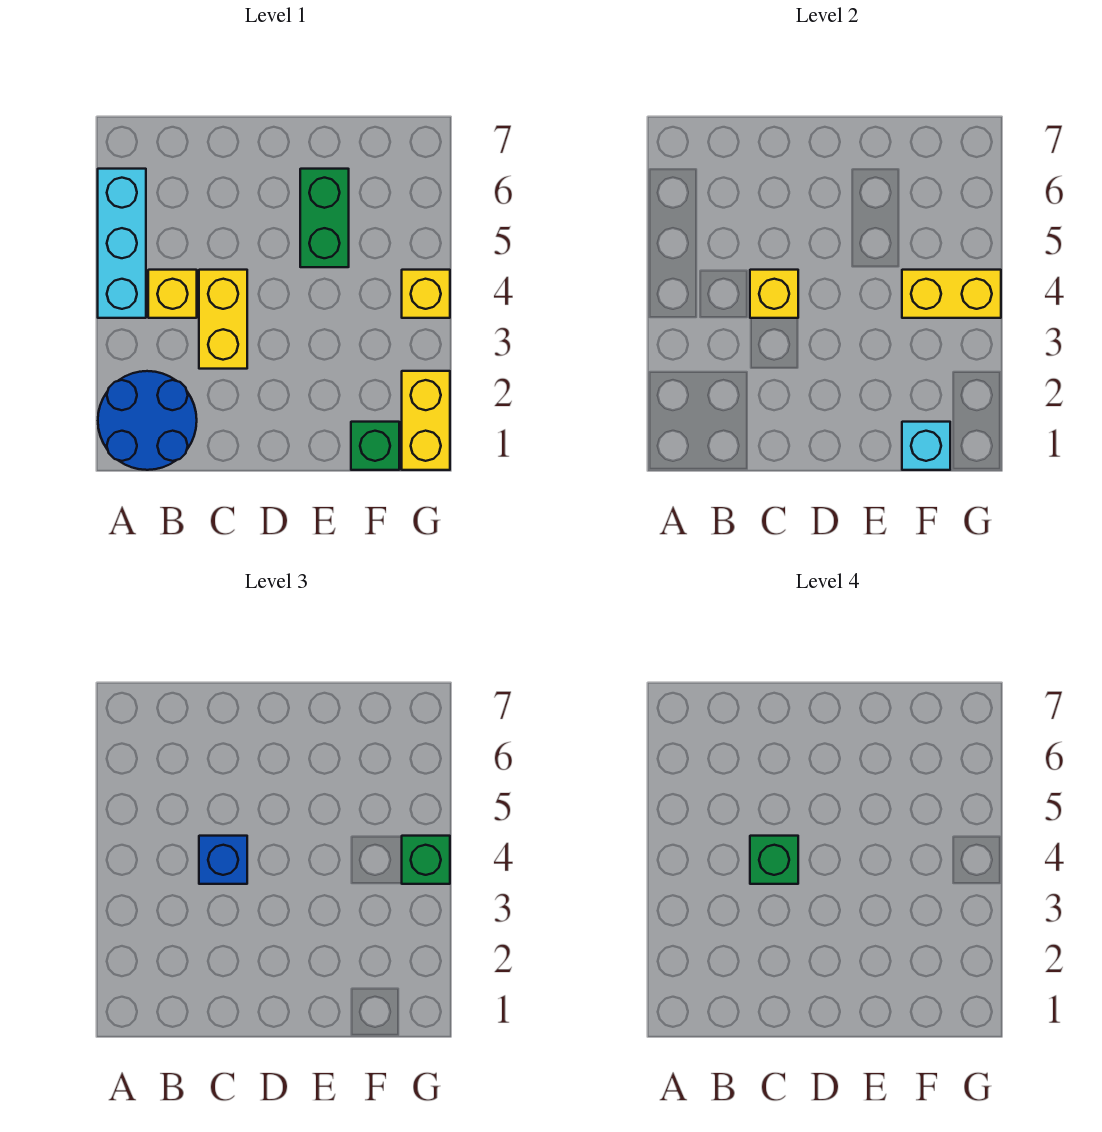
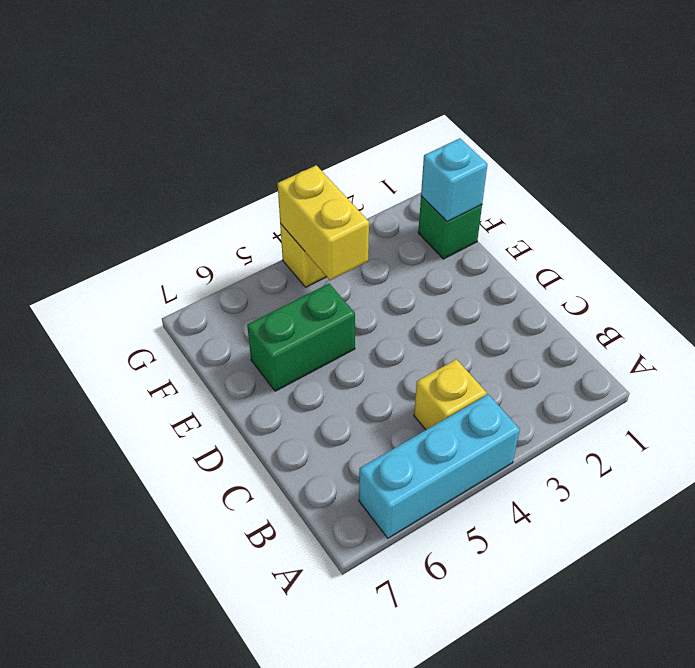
none -> blue round brick A1:B2 level 1
none -> yellow brick C3:C4 level 1
none -> yellow brick G1:G2 level 1

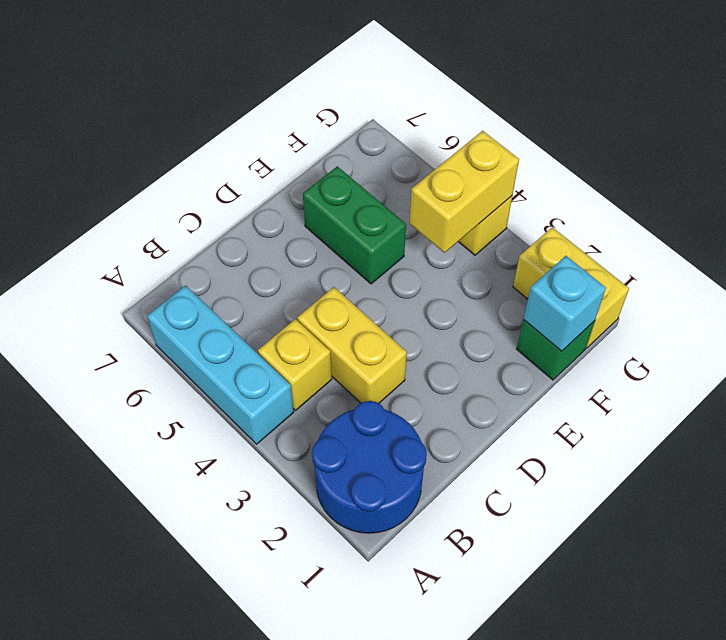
none -> yellow brick C4 level 2
none -> blue brick C4 level 3
none -> green brick G4 level 3

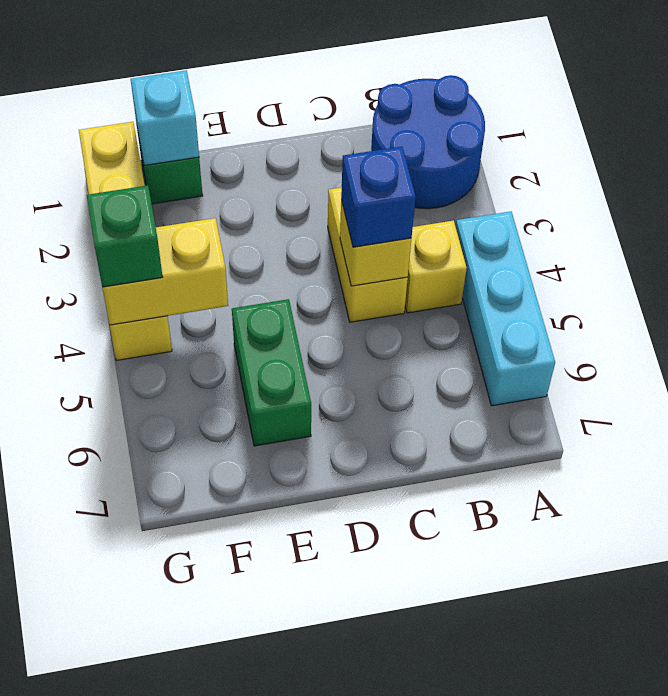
none -> green brick C4 level 4

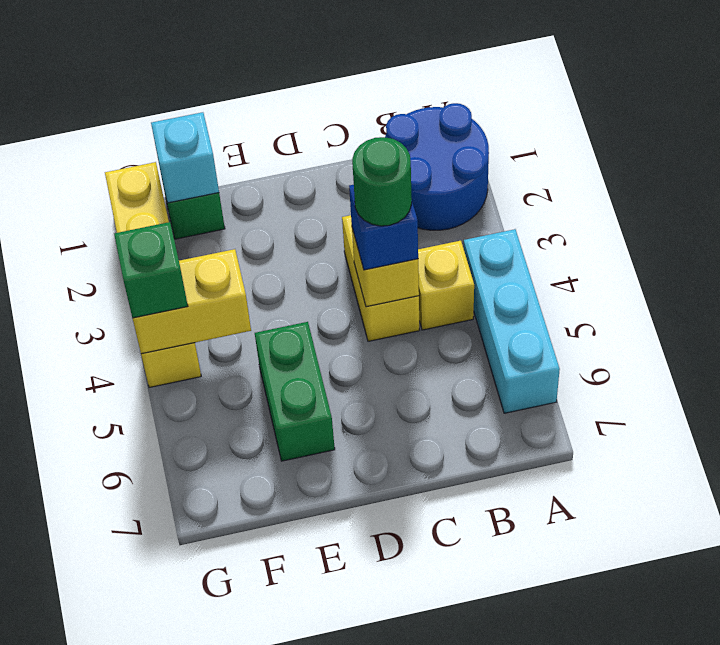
green round brick C4 level 4 -> green brick C4 level 4

